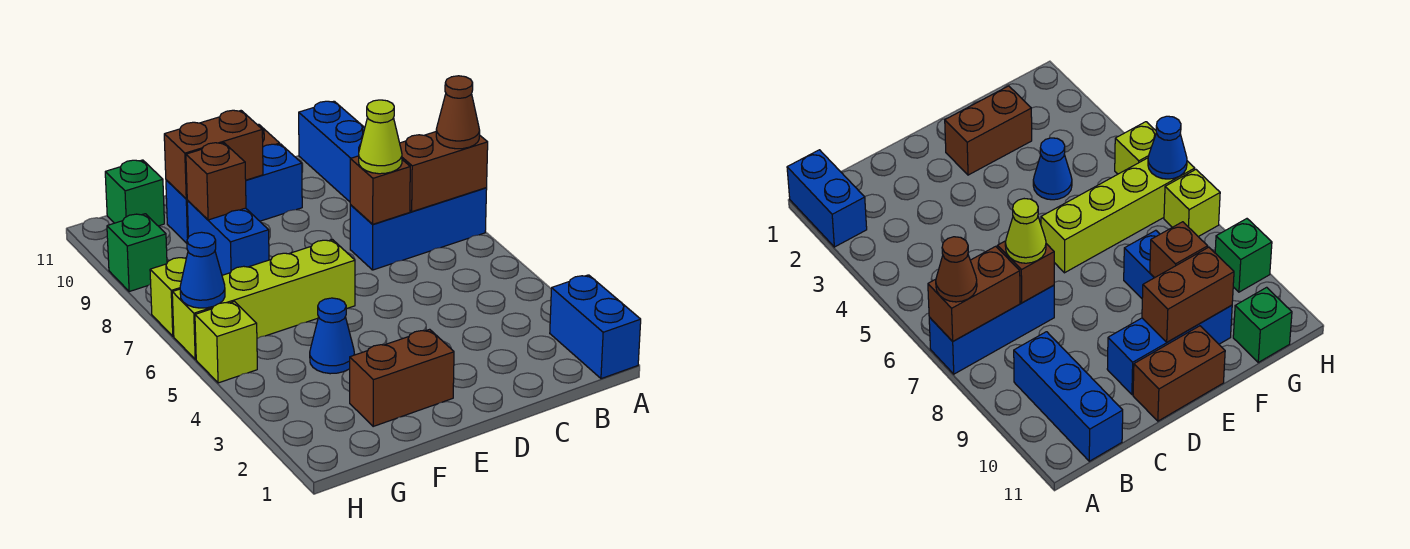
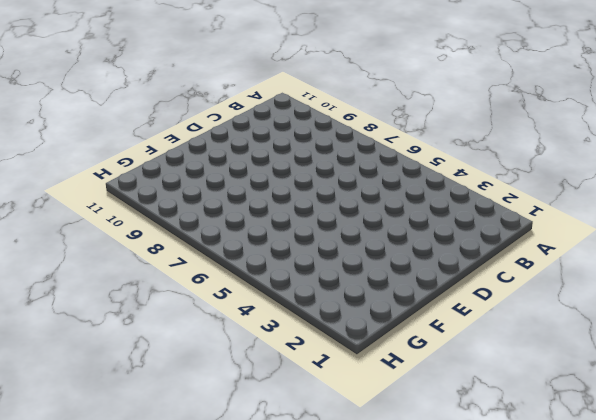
none -> blue brick A1:A2 level 1
none -> blue brick A7:C7 level 1
none -> blue brick B9:B11 level 1

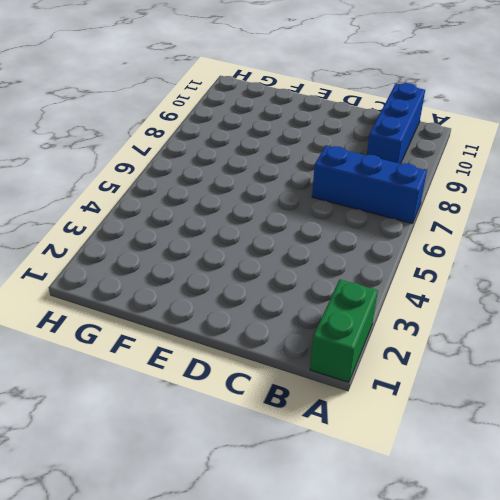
green brick A1:A2 level 1 -> blue brick A1:A2 level 1
none -> blue brick D10:F10 level 1
none -> brown brick D11:E11 level 1
none -> brown brick E2:F2 level 1

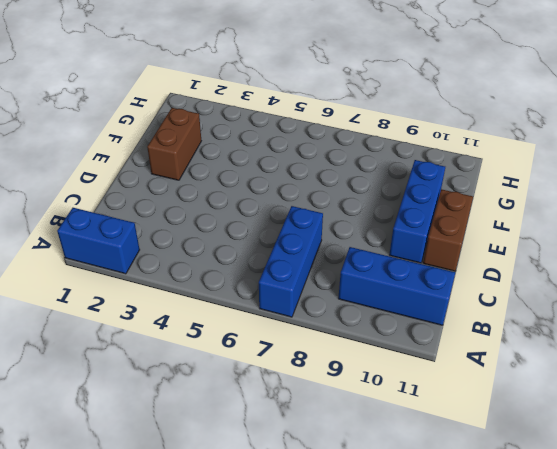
none -> lime brick E6:H6 level 1
none -> blue cone F4 level 1
none -> blue brick F8:F9 level 1

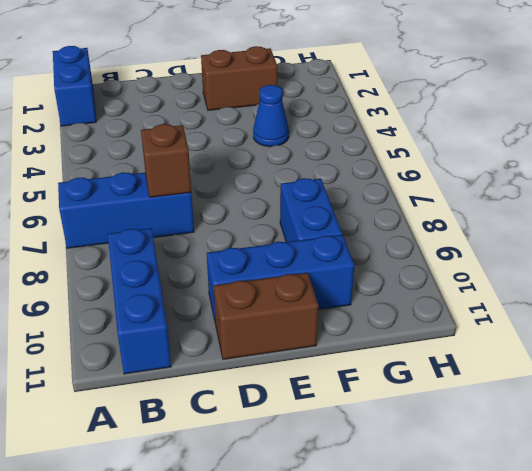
none -> lime brick E6:H6 level 1
none -> green brick G11 level 1
none -> lime brick H5 level 1

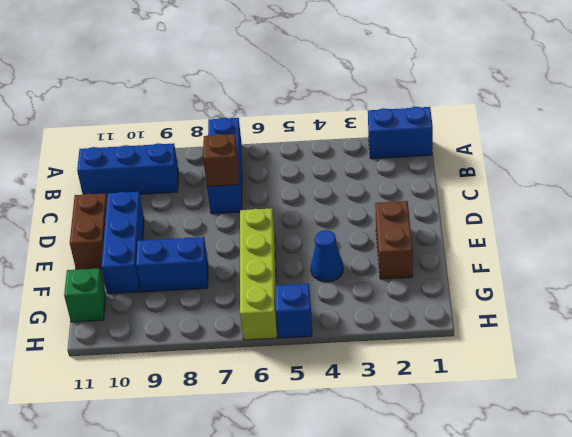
blue brick H5 level 1 -> lime brick H5 level 1
none -> lime brick H7 level 1
none -> green brick H9 level 1
none -> brown brick A7:B7 level 2

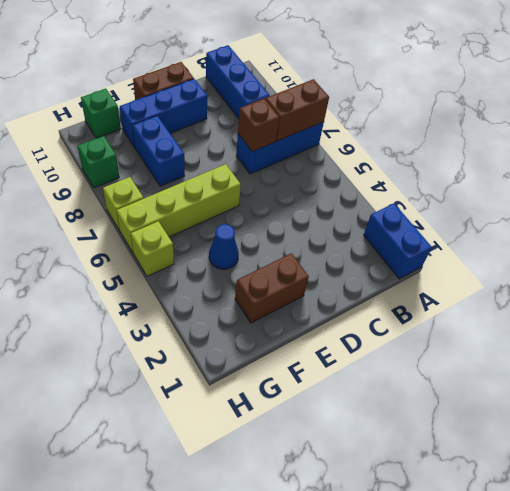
none -> brown brick E10:F10 level 2
none -> brown brick F9 level 2
none -> blue cone H6 level 2

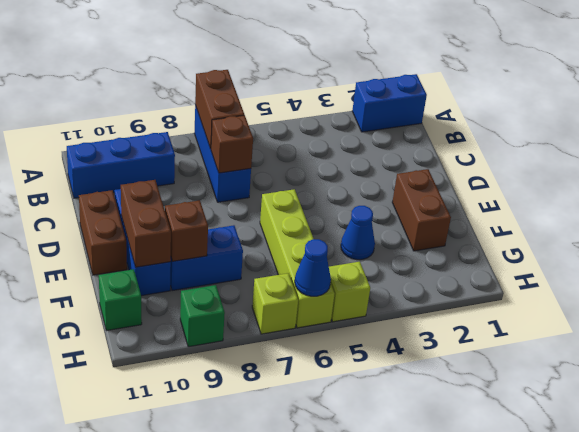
none -> brown cone A7 level 3
none -> lime cone C7 level 3

